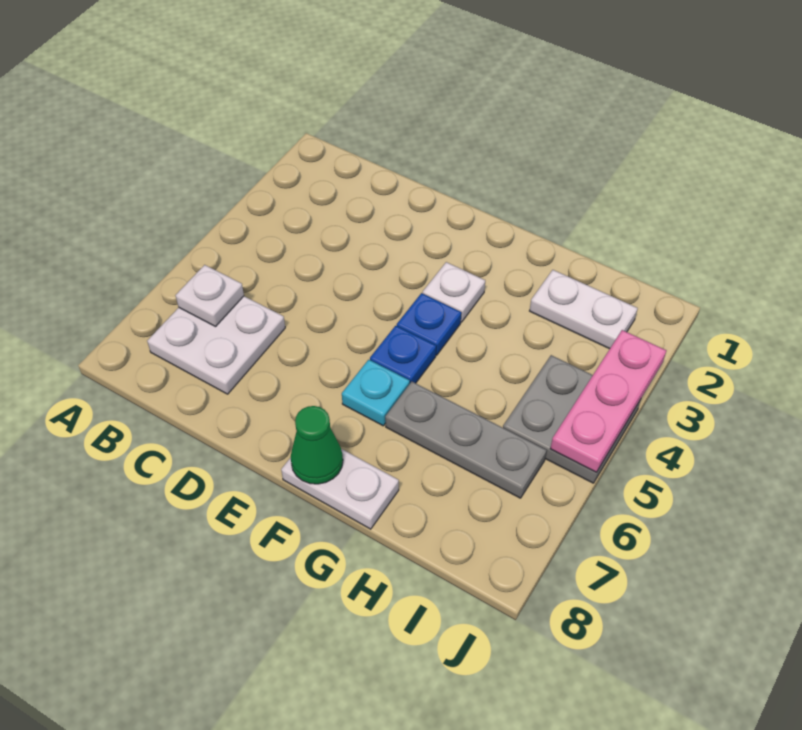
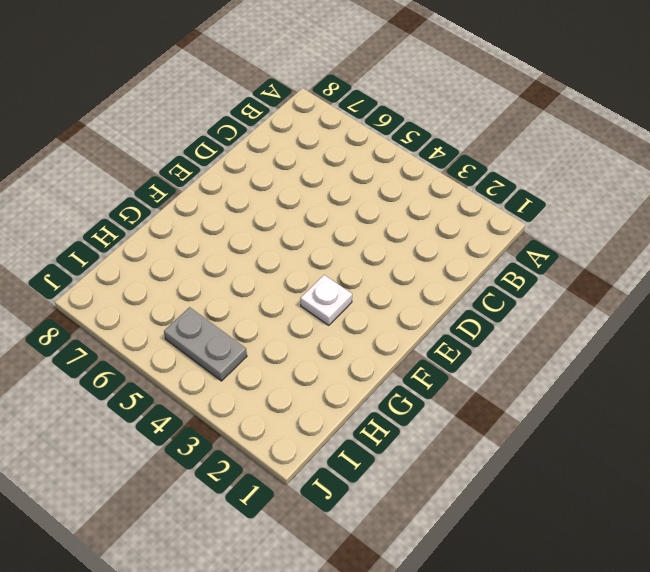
grey plate I4:I5 level 1 -> grey plate I4:J5 level 1
none -> white plate B6:C7 level 1
none -> blue plate F4 level 1
none -> blue plate F5 level 1

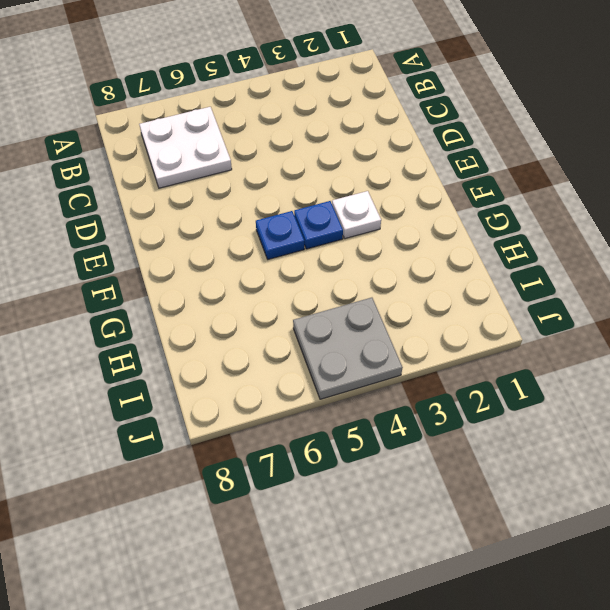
none -> cyan plate F6 level 1
none -> white plate F8:G8 level 1
none -> grey plate G6:I6 level 1

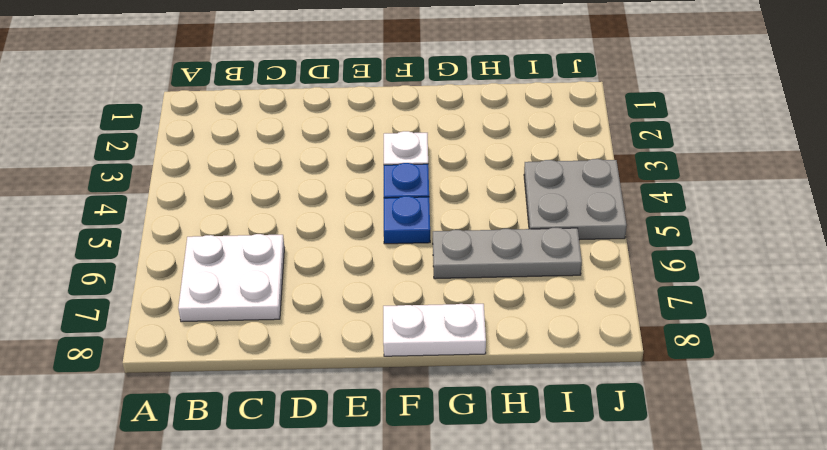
none -> cyan plate F6 level 1
none -> white plate H2:I2 level 1
none -> white plate B6 level 2

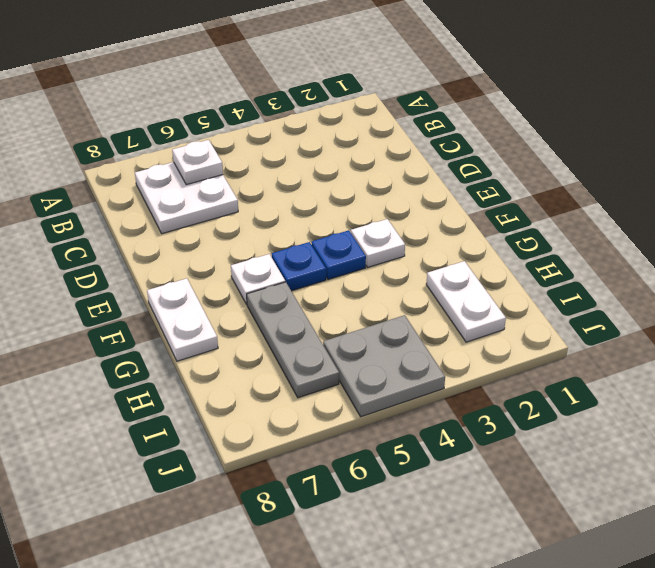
white plate F6 level 1 -> cyan plate F6 level 1
none -> green cone F8 level 2
none -> pink plate J3:J5 level 2

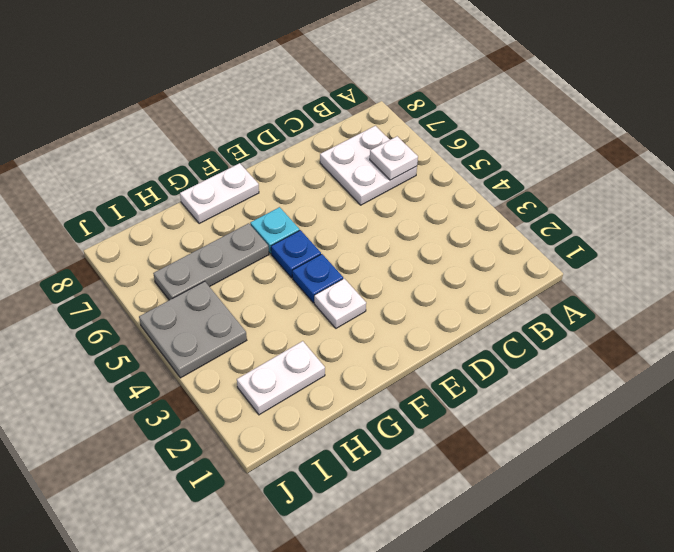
none -> green cone F8 level 2
none -> pink plate J3:J5 level 2

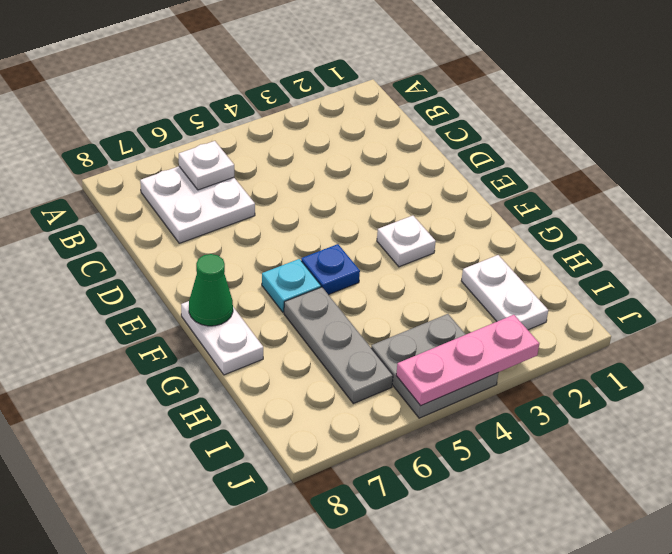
none -> blue plate F4 level 1

